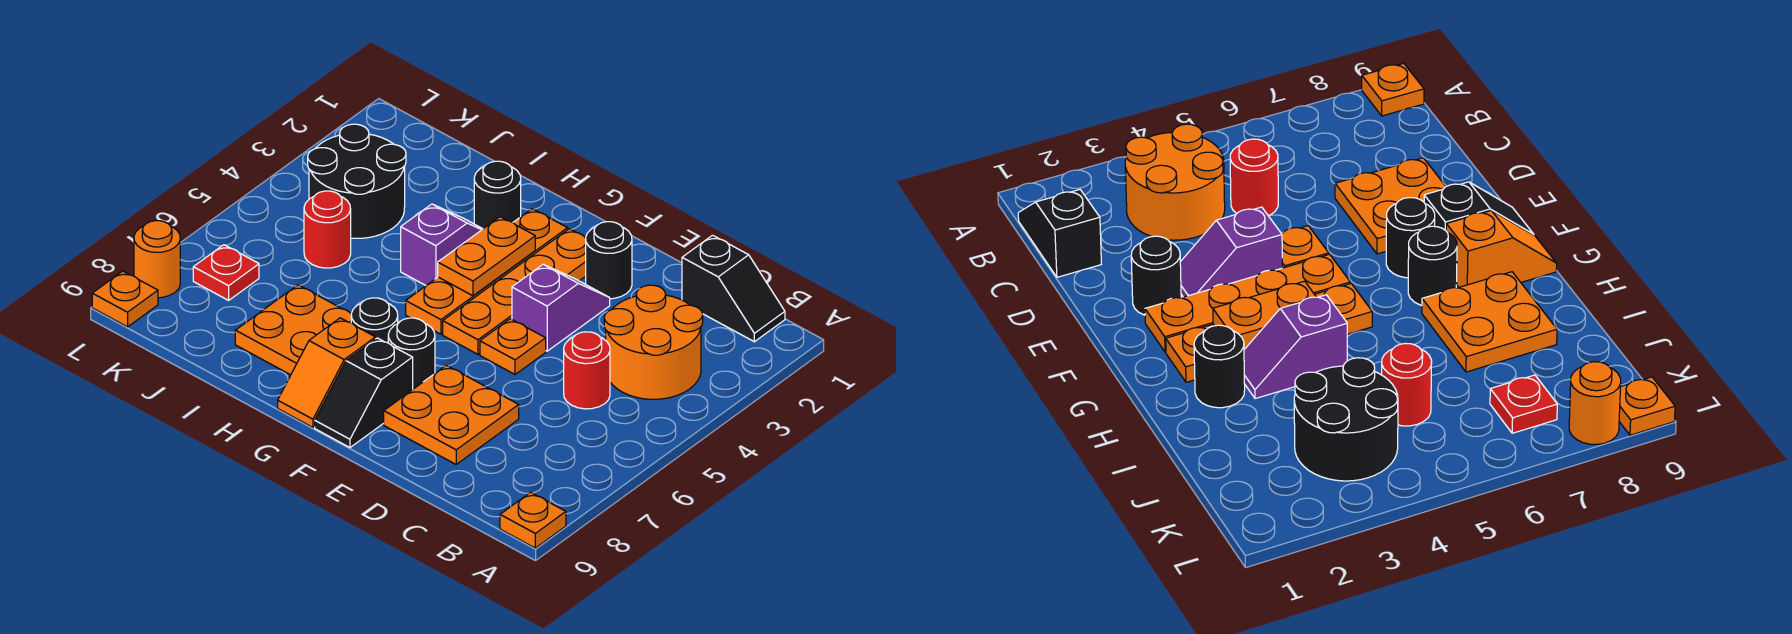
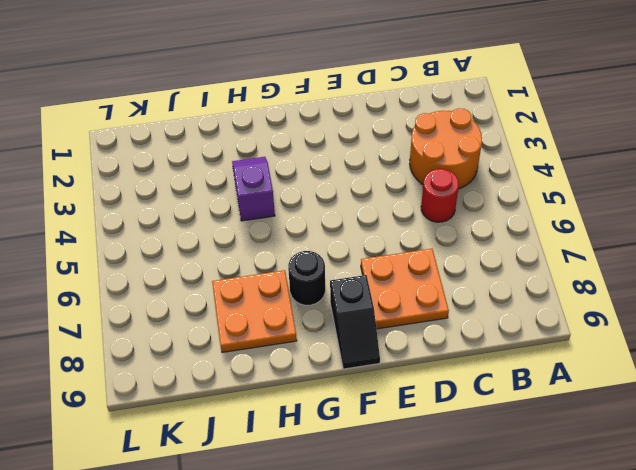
none -> orange plate A9 level 1
none -> black slope B1:C1 level 1 top C
none -> black round brick E2 level 1

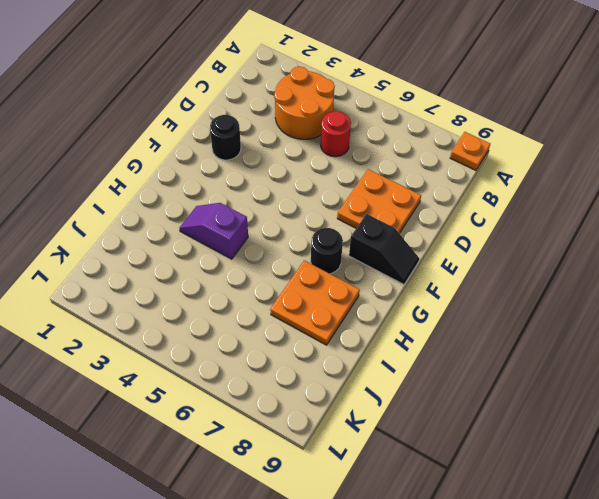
none -> black slope B1:C1 level 1 top C
none -> purple slope E3:E4 level 1 top 4
none -> orange plate E5 level 1

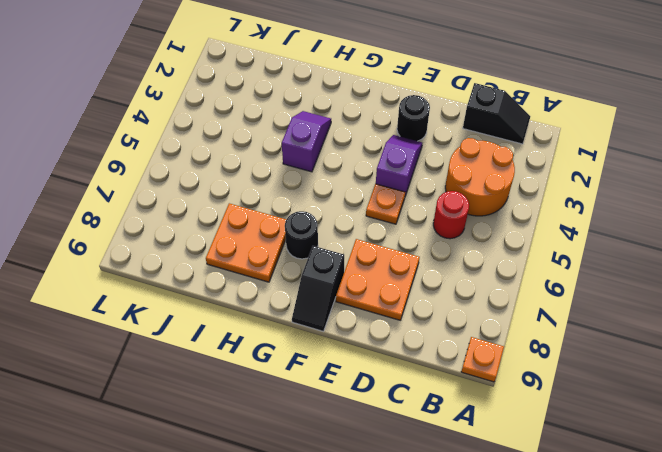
none -> orange plate F2:F5 level 1
none -> black round brick F7 level 1
none -> orange plate G2:G5 level 1

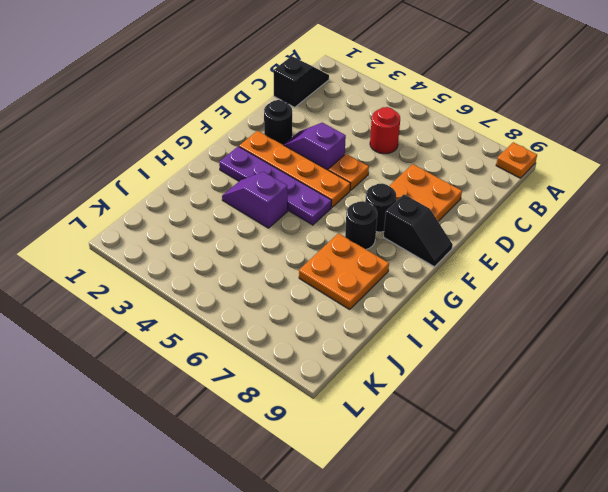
purple plate G2:G5 level 1 -> orange plate G2:G5 level 1
none -> orange round brick B3:C4 level 1
none -> orange slope G8:G9 level 1 top 8
none -> black round brick H2 level 1

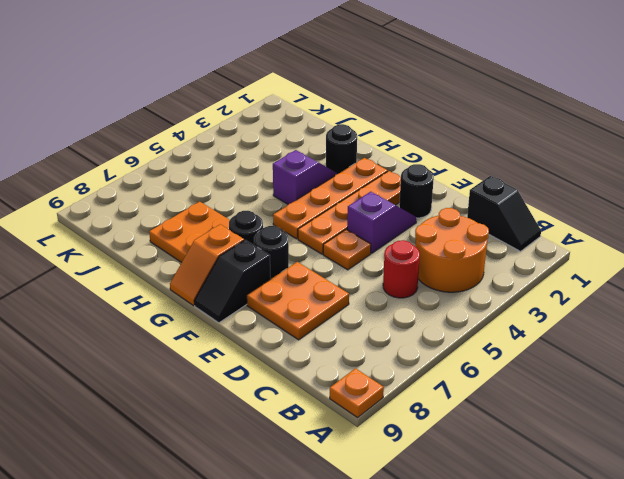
none -> black round brick J3:K4 level 1
none -> red round brick J5 level 1
none -> red plate K7 level 1

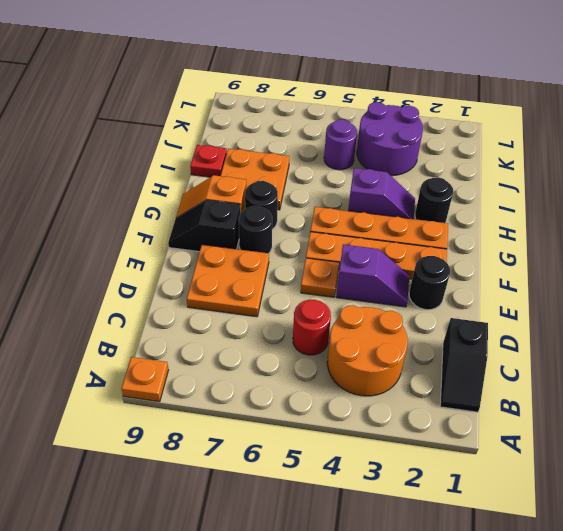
red plate I9 level 1 -> red plate K7 level 1
purple round brick J3:K4 level 1 -> black round brick J3:K4 level 1
purple round brick J5 level 1 -> red round brick J5 level 1
none -> orange round brick L8 level 1
none -> orange plate L9 level 1
none -> orange plate G3:G4 level 2

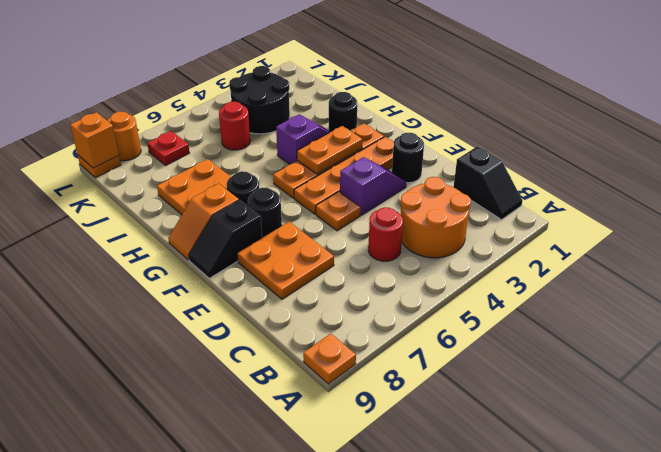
orange brick L9 level 2 -> none

